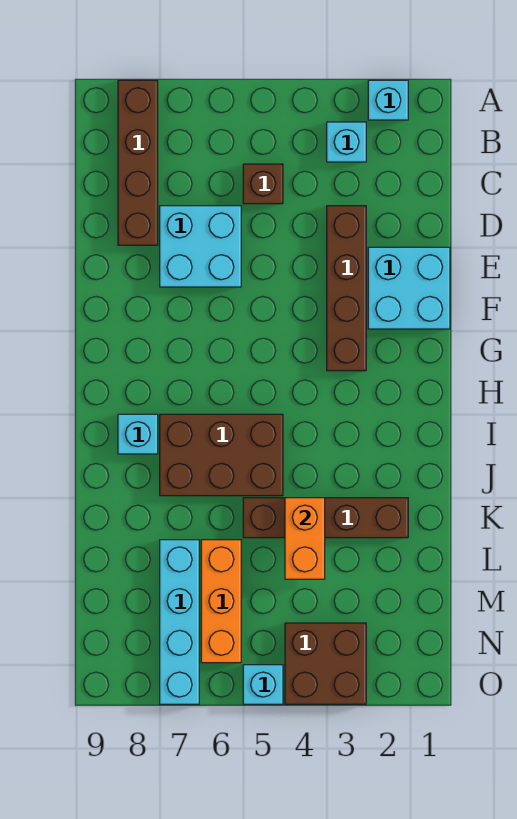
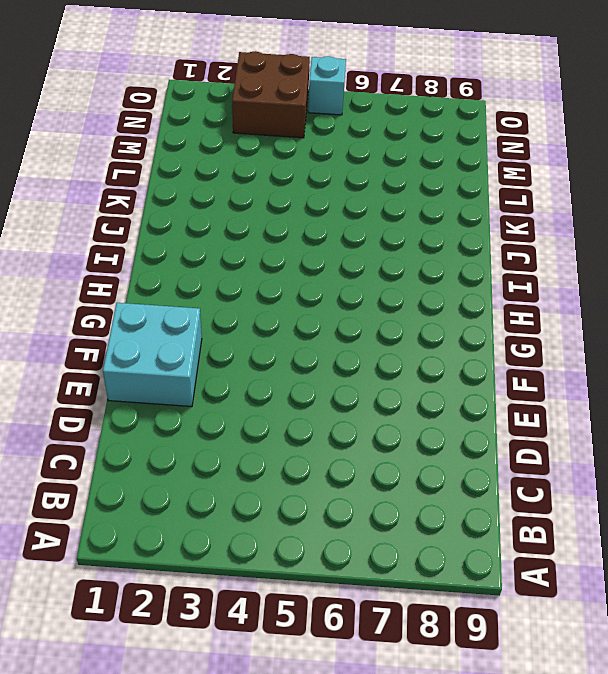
none -> cyan brick A2 level 1
none -> brown brick A8:D8 level 1
none -> cyan brick B3 level 1

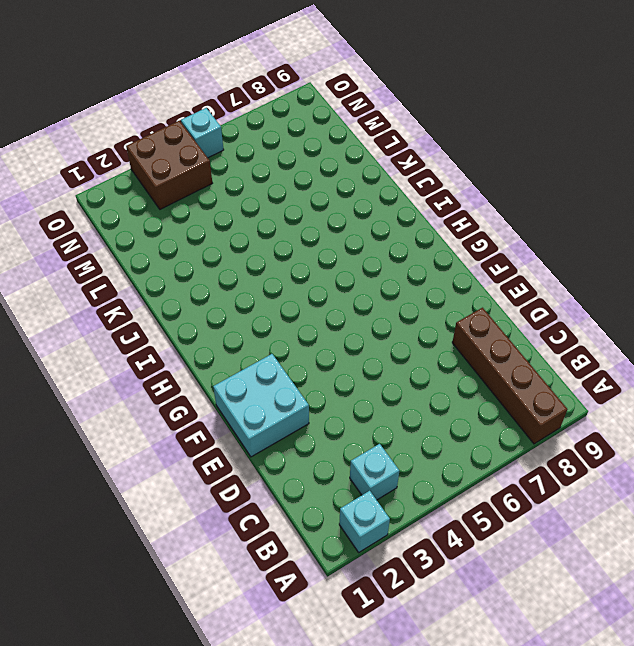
none -> brown brick C5 level 1
none -> brown brick D3:G3 level 1
none -> cyan brick D6:E7 level 1

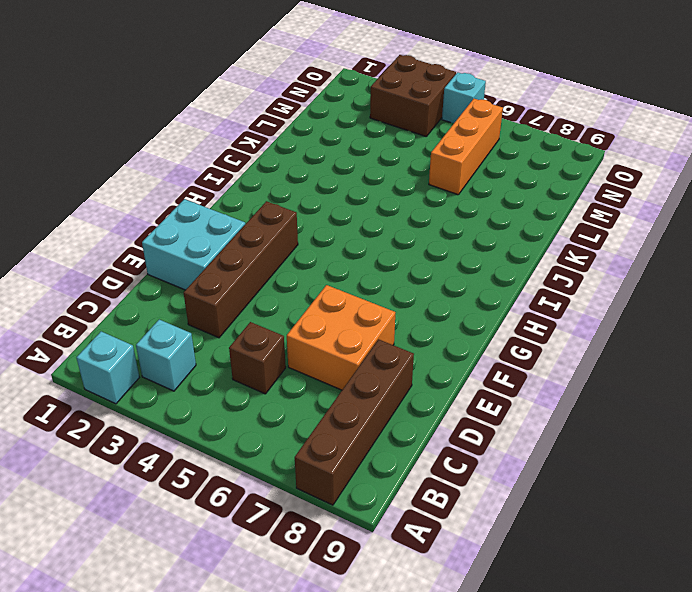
orange brick D6:E7 level 1 -> cyan brick D6:E7 level 1
none -> brown brick I5:J7 level 1
none -> cyan brick I8 level 1
none -> brown brick K2:K5 level 1

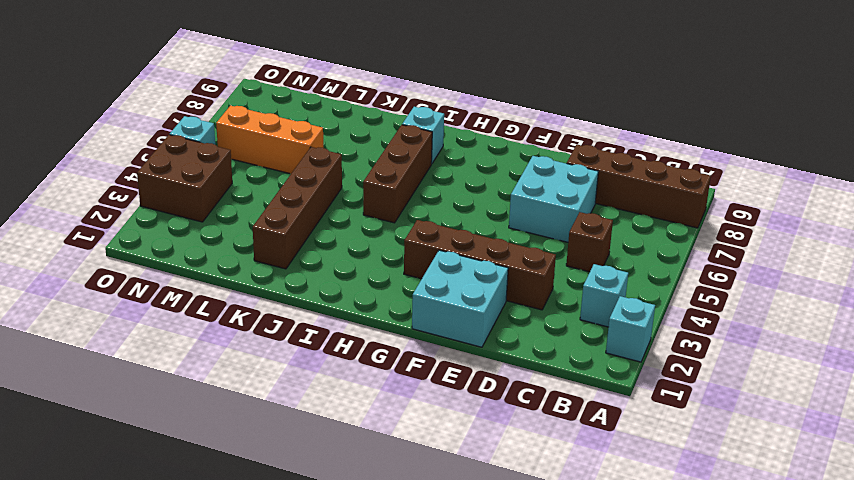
brown brick I5:I7 level 1 -> brown brick I5:J7 level 1
none -> cyan brick L7:O7 level 1
none -> orange brick K4:L4 level 2

